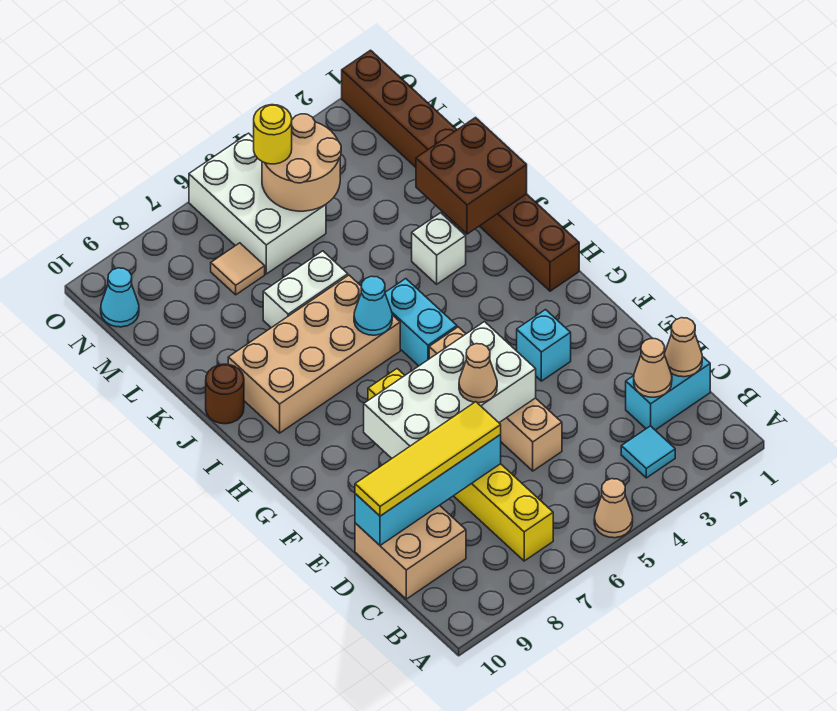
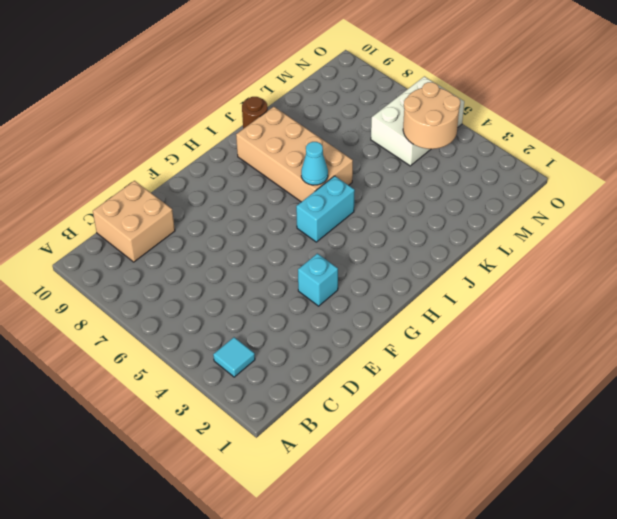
none -> tan cone A5 level 1
none -> yellow brick B7:G7 level 1
none -> cyan brick C1:C2 level 1

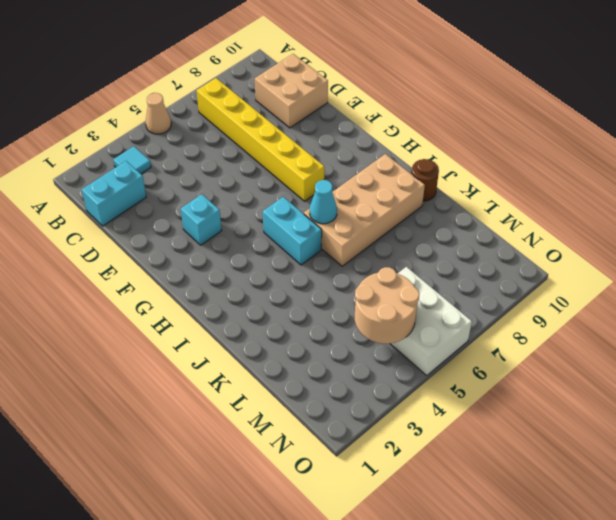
none -> tan brick D5:G5 level 1
none -> brown brick H1:O1 level 1
none -> white brick J3 level 1

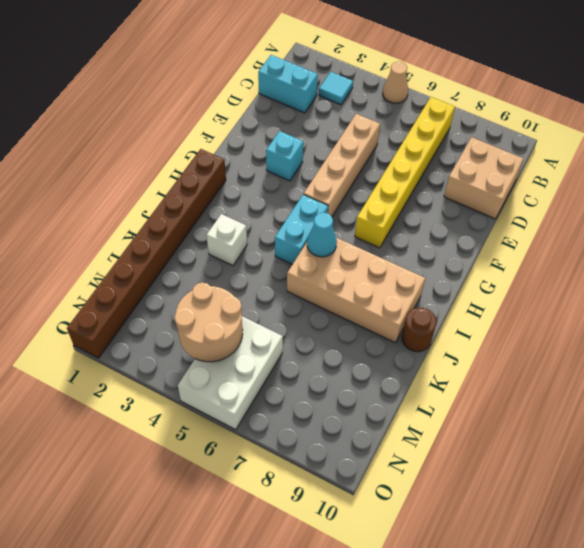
none -> white brick K6:K7 level 1
none -> tan tile M7 level 1
none -> cyan cone N10 level 1

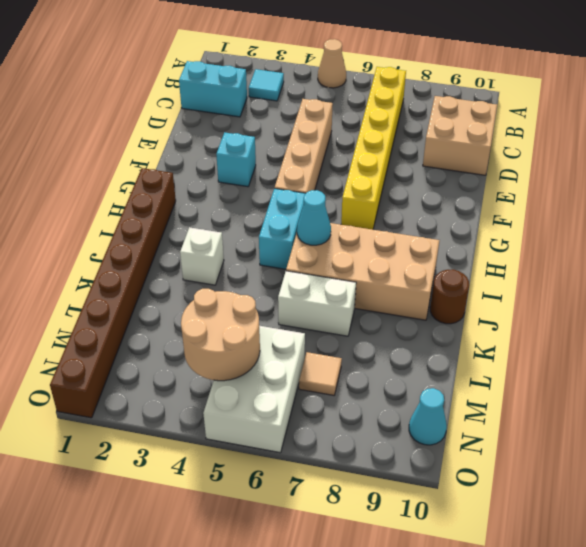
none -> tan cone C1 level 2
none -> tan cone C2 level 2
none -> cyan brick D7:D10 level 2

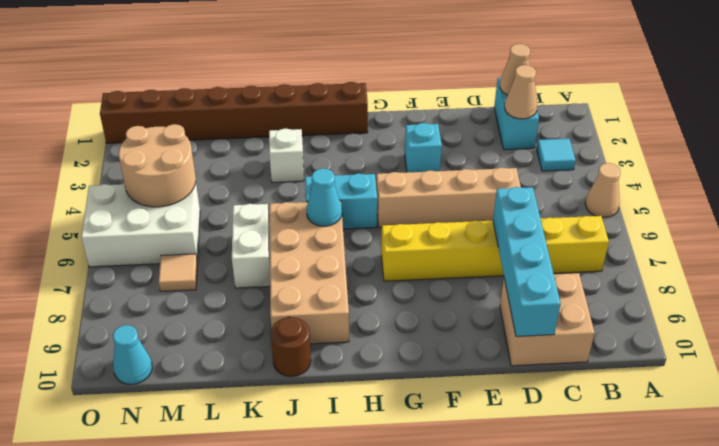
none -> white brick E5:F8 level 2
none -> brown brick J1:K2 level 2
none -> yellow tile D7:D10 level 3

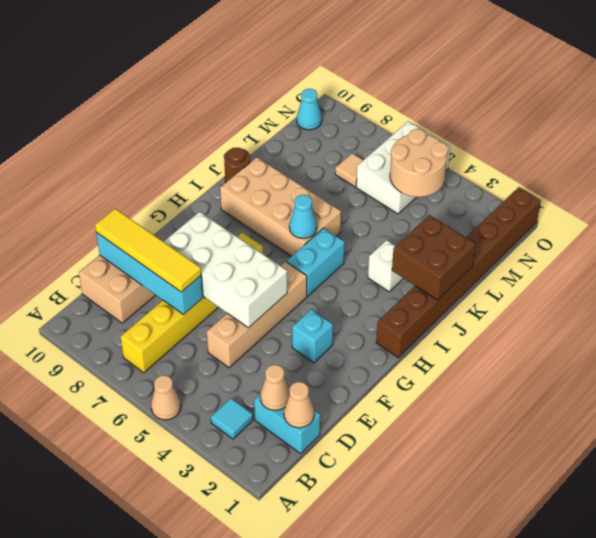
none -> white brick K6:K7 level 1
none -> tan cone E6 level 3
none -> yellow round brick N5 level 3

